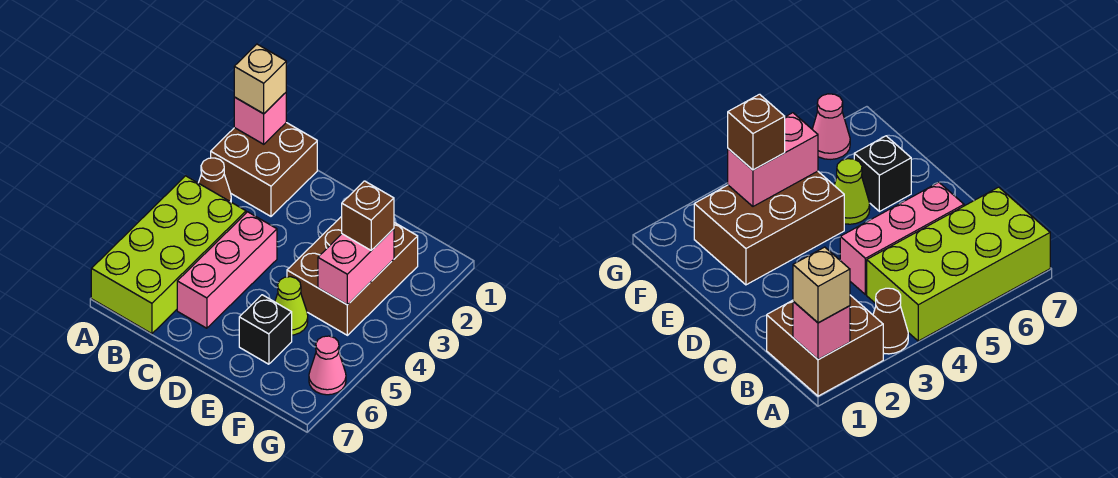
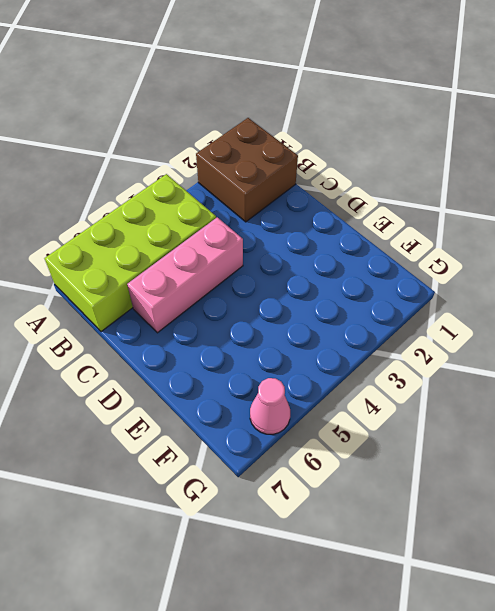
none -> brown cone A3 level 1
none -> brown brick E2:F4 level 1
none -> lime cone E5 level 1

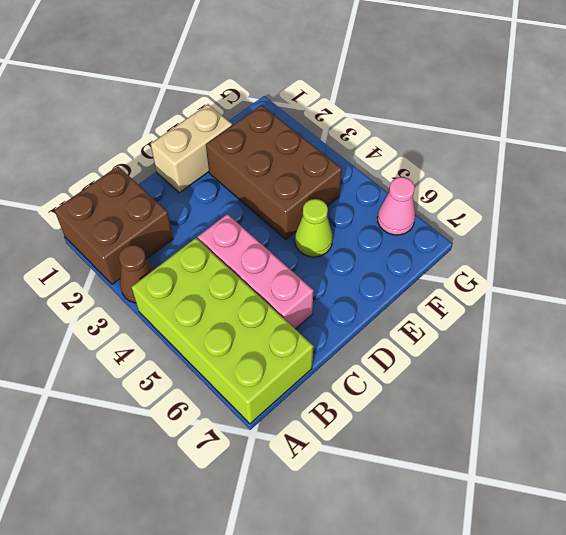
tan brick D1:E1 level 1 -> none
none -> black brick E6 level 1
none -> pink brick A1 level 2
none -> pink brick F3:F4 level 2

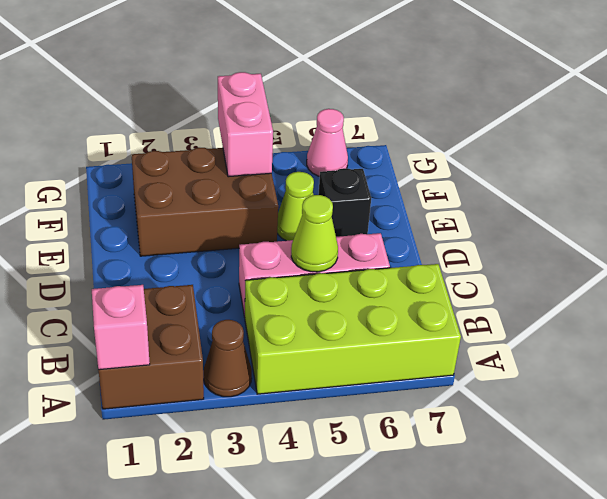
lime cone C5 level 2 -> none
pink brick F4:G4 level 2 -> pink brick F3:F4 level 2
none -> tan brick A1 level 3
none -> brown brick F3 level 3

